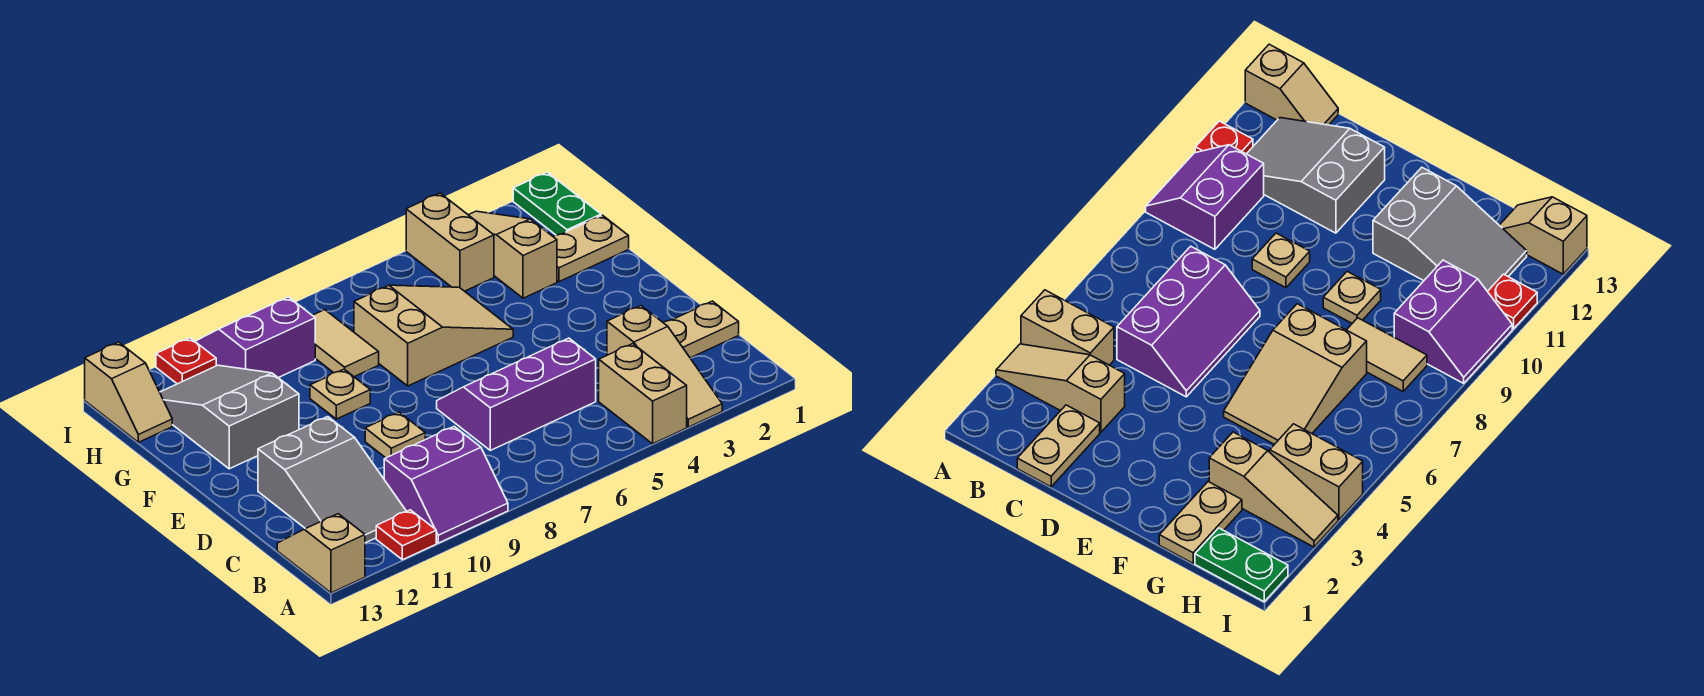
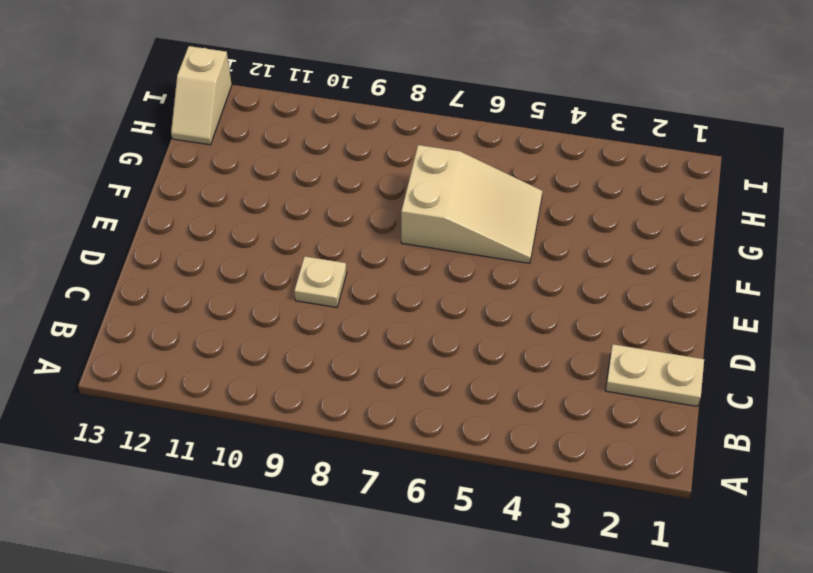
none -> tan slope A3:C3 level 1 top C
none -> tan brick A4:B4 level 1
none -> purple slope A9:B10 level 1 top B

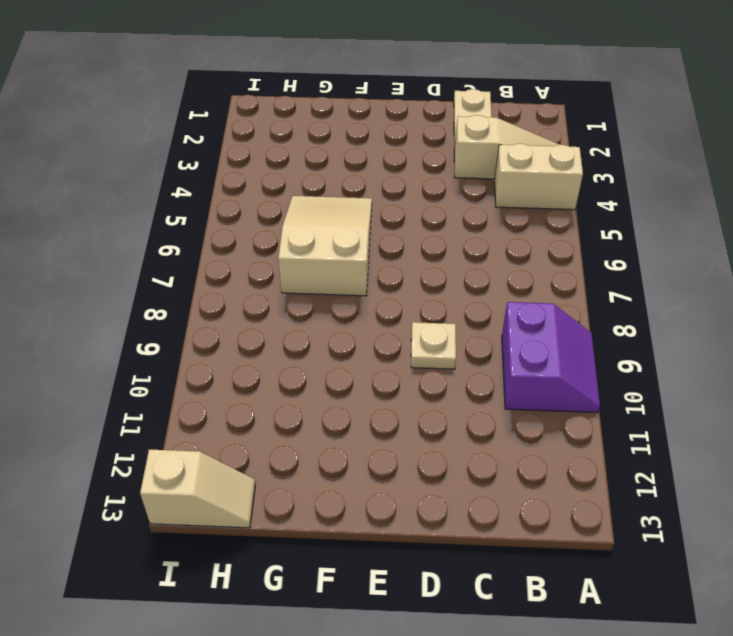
none -> red plate A11 level 1
none -> tan slope A13:B13 level 1 top A
none -> grey slope B11:D12 level 1 top D

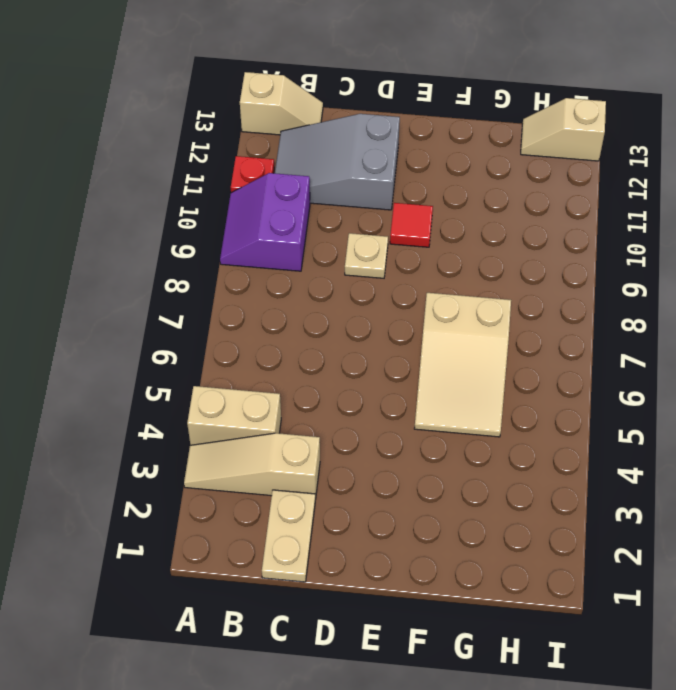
red tile E10 level 1 -> none
none -> purple slope C5:D7 level 1 top C
none -> tan plate F9 level 1
none -> grey slope F11:H12 level 1 top F

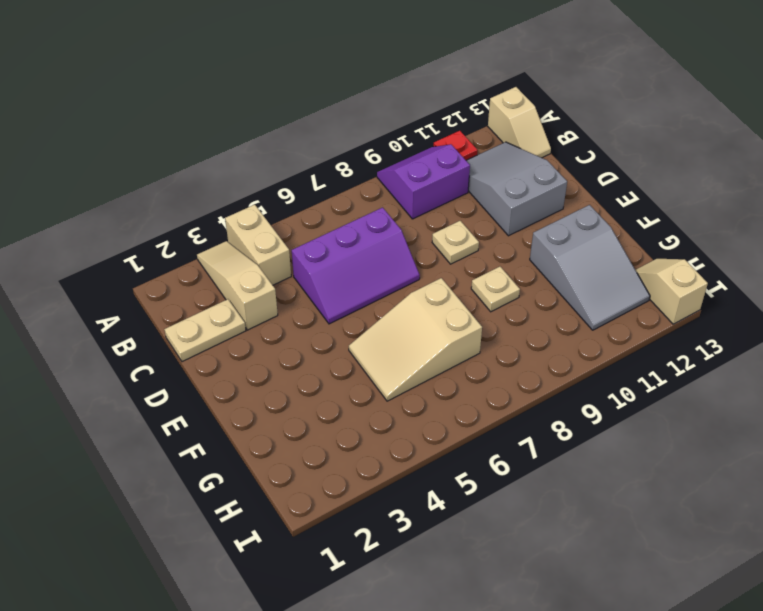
none -> tan plate G1:G2 level 1
none -> tan slope G3:I3 level 1 top G
none -> tan tile G8:H8 level 1

